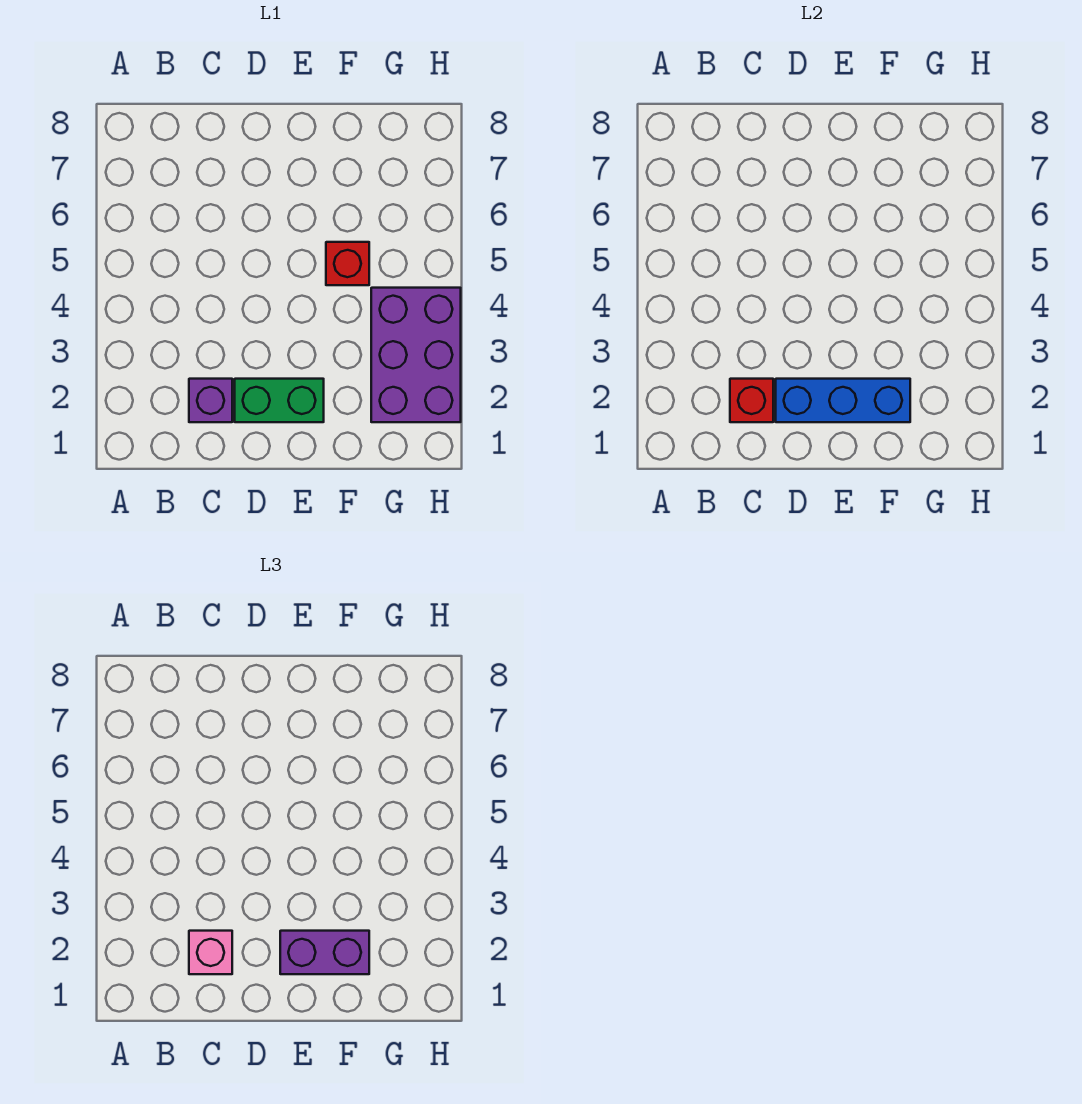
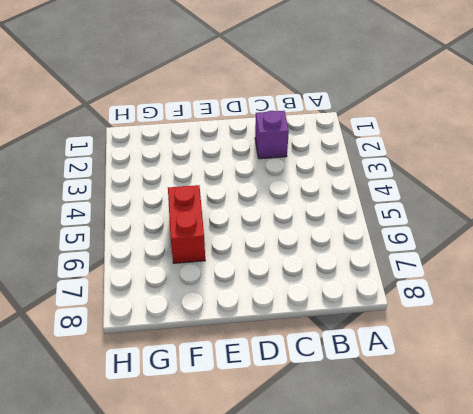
red brick F5:F6 level 1 -> red brick F5 level 1
none -> green brick D2:E2 level 1
none -> purple brick G2:H4 level 1

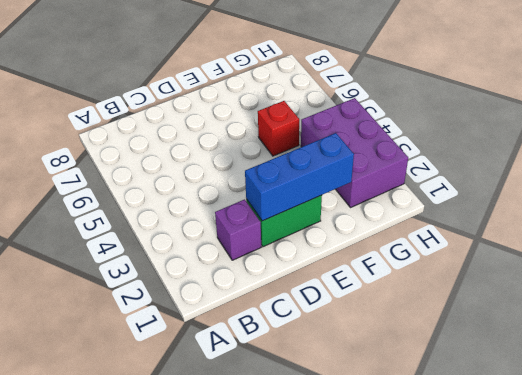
none -> red brick C2 level 2
none -> pink brick C2 level 3

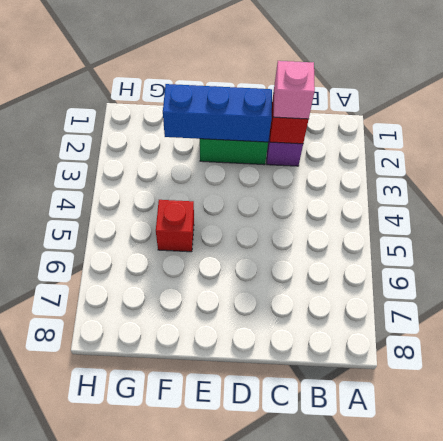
none -> purple brick G2:H4 level 1
none -> purple brick E2:F2 level 3

